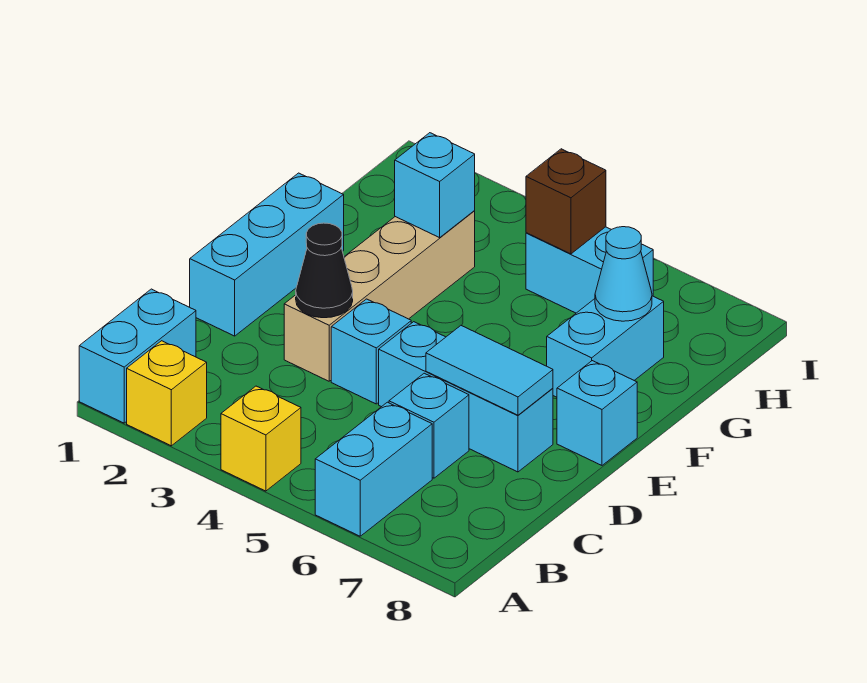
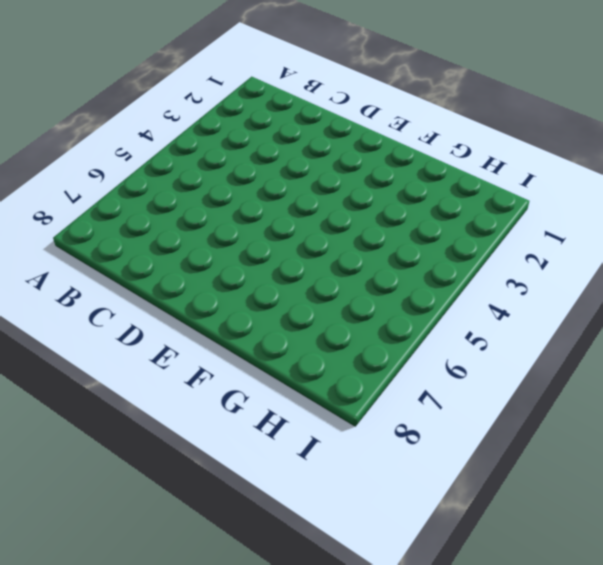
none -> cyan brick A1:B1 level 1
none -> yellow brick A2 level 1
none -> yellow brick A4 level 1

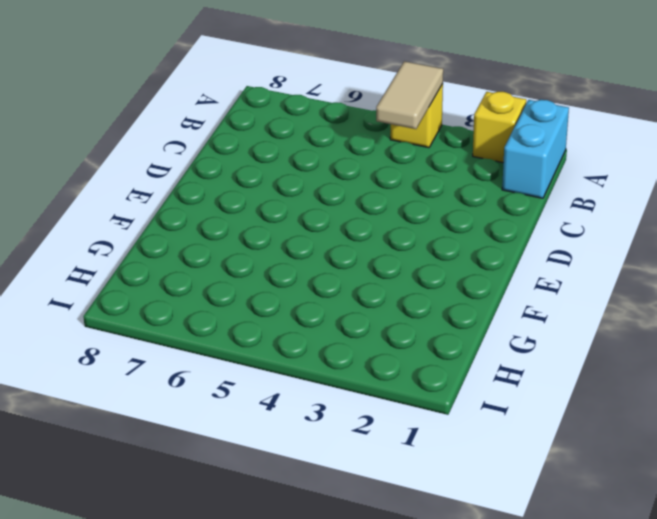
tan tile A4:B4 level 2 -> none
none -> cyan brick A6:B6 level 1
none -> cyan brick C6 level 1
none -> cyan brick D1:F1 level 1

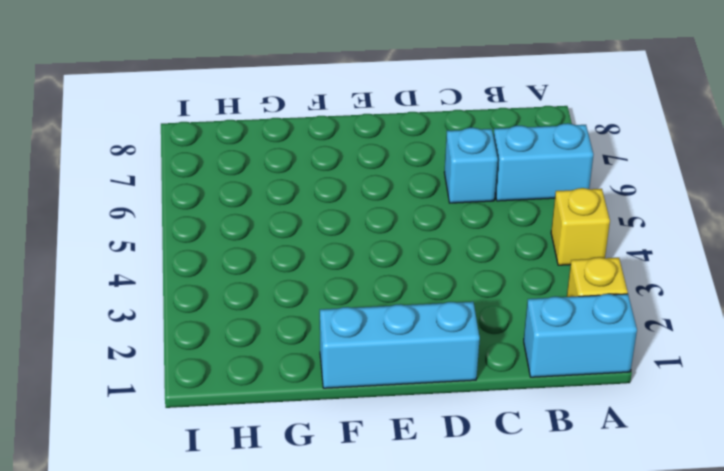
none -> tan brick D3:G3 level 1
none -> cyan brick D4 level 1
none -> cyan brick D5:D7 level 1

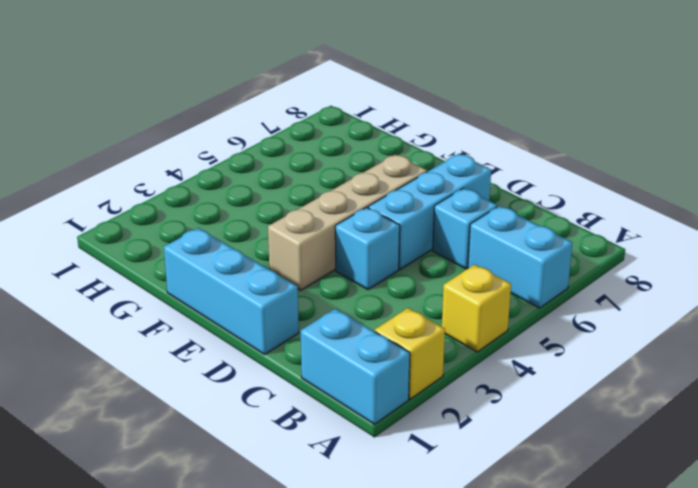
tan brick E3:E6 level 1 -> tan brick D3:G3 level 1
none -> cyan brick E8 level 1
none -> cyan brick F7:G7 level 1
none -> cyan brick H5:H6 level 1

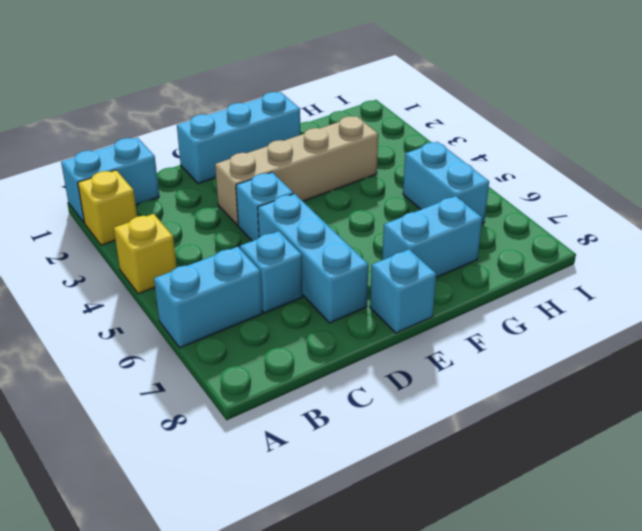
none -> black cone D3 level 2
none -> cyan tile D6:D7 level 2
none -> cyan brick G3 level 2

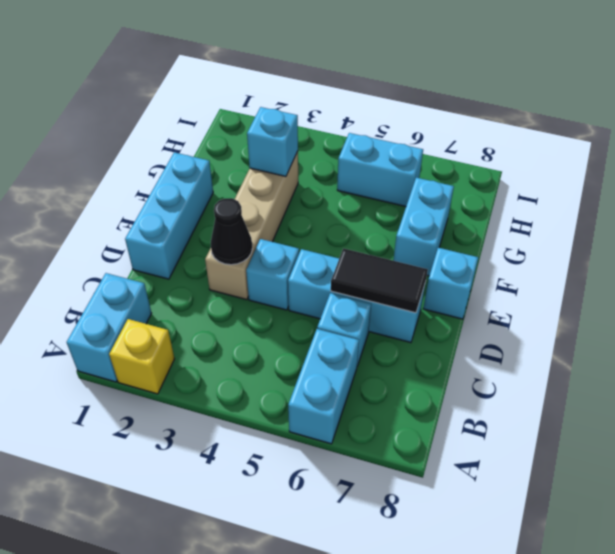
black tile D6:D7 level 2 -> cyan tile D6:D7 level 2
none -> yellow brick A4 level 1
none -> cyan cone G7 level 2
none -> brown brick H5 level 2

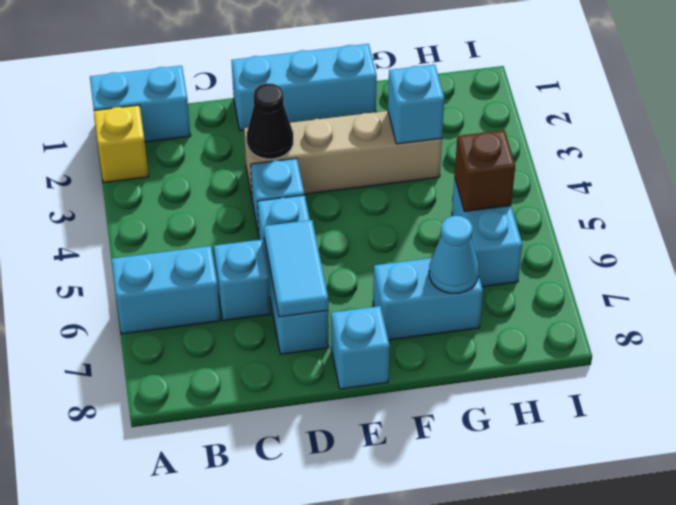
none -> yellow brick A4 level 1

